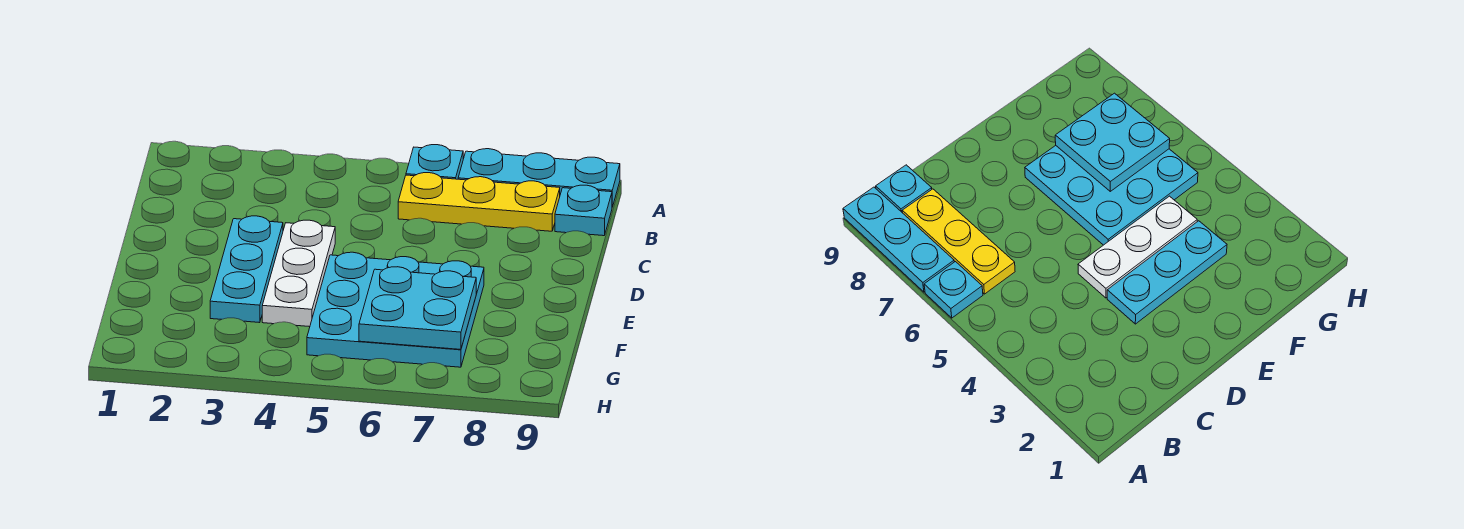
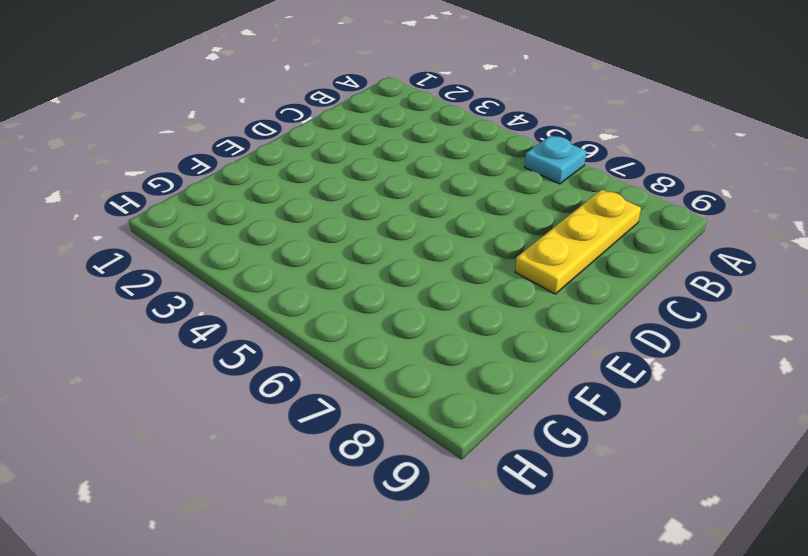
yellow plate B8:D8 level 1 -> yellow plate B6:B8 level 1
none -> cyan plate A7:A9 level 1
none -> cyan plate B9 level 1

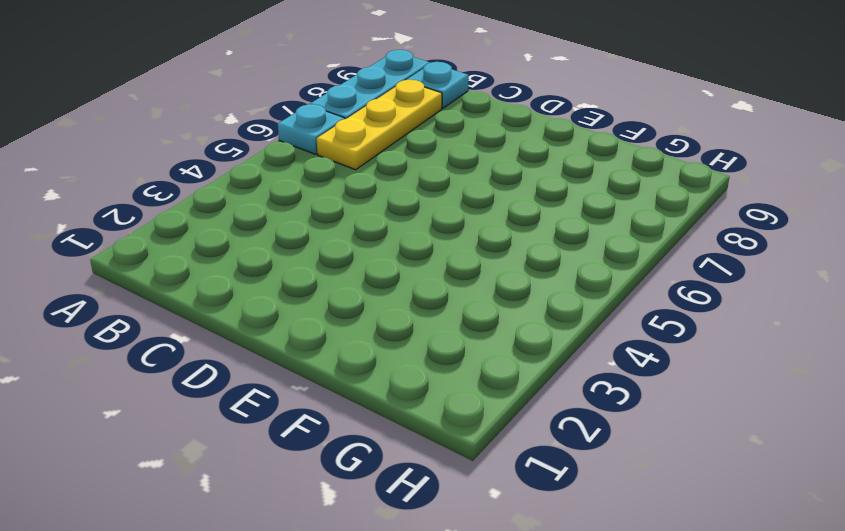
none -> cyan plate D3:F3 level 1
none -> white plate D4:F4 level 1

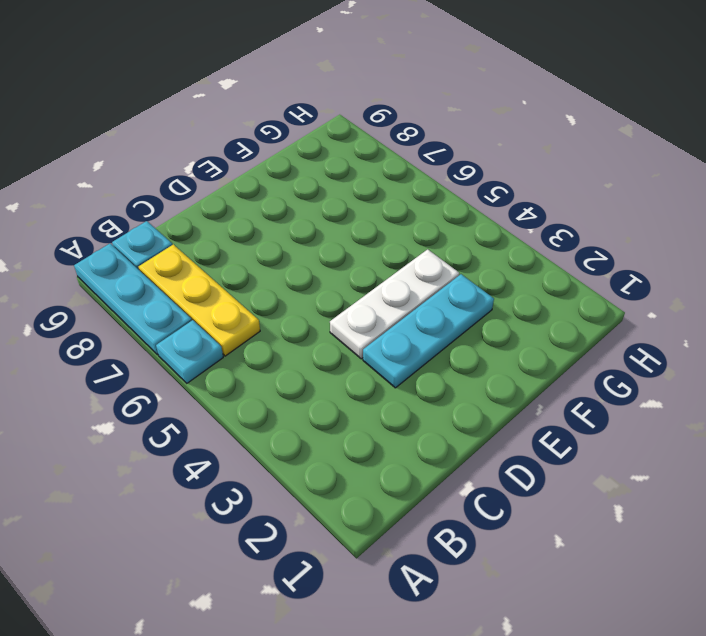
none -> cyan plate E5:G7 level 1
none -> cyan plate F6:G7 level 2

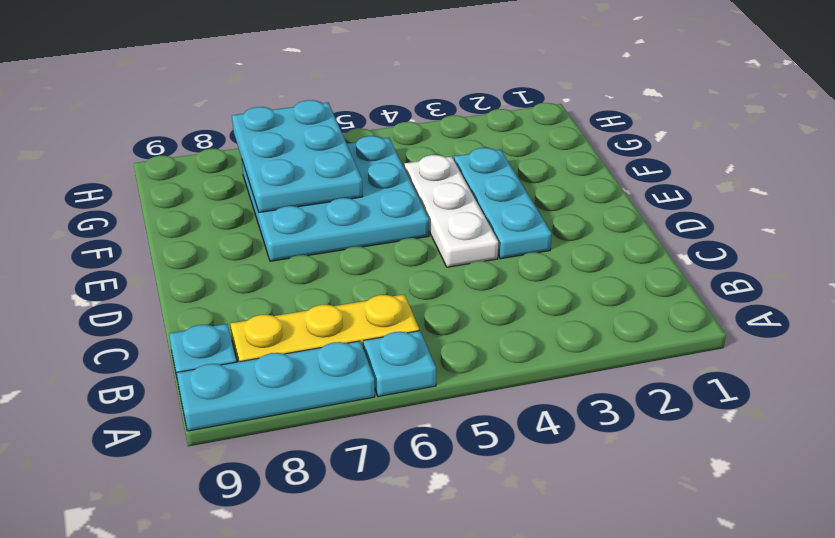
cyan plate F6:H7 level 2 -> cyan plate F6:G7 level 2

